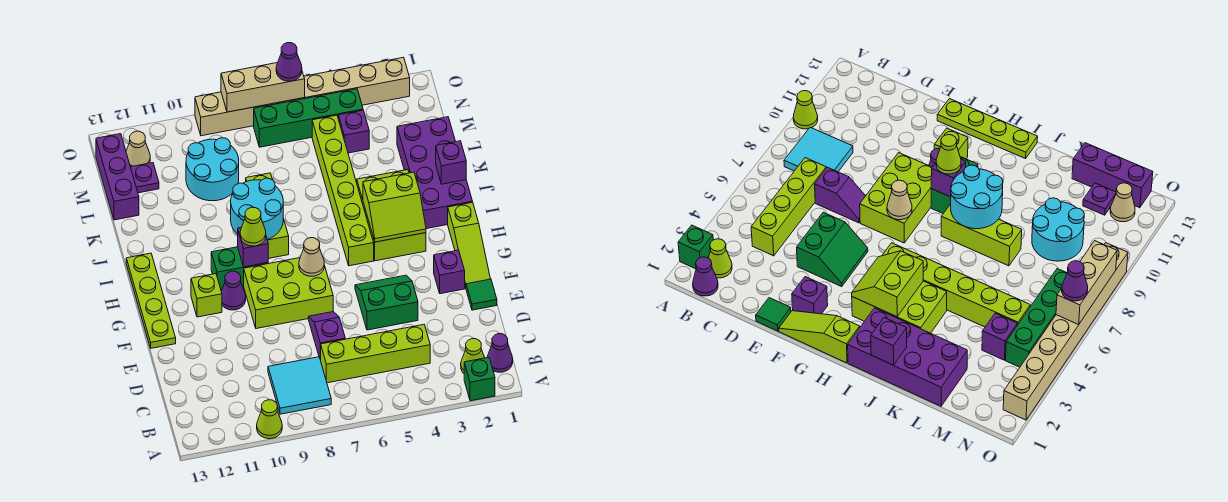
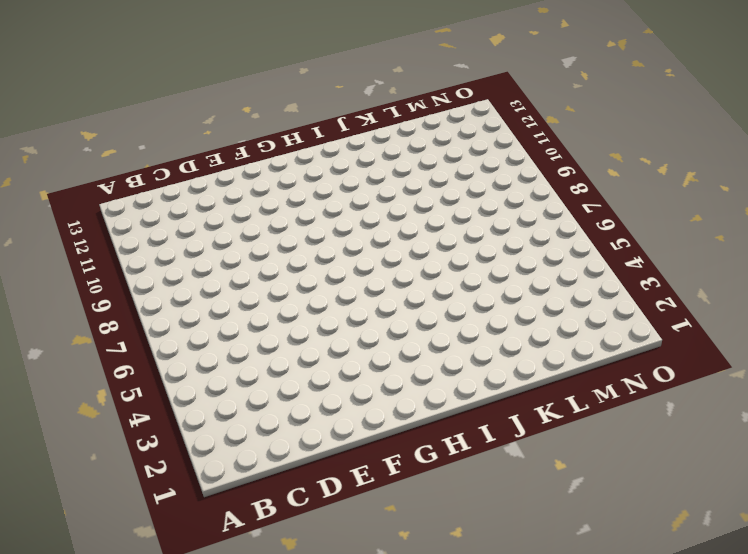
none -> green brick A2 level 1
none -> lime cone A10 level 1
none -> purple cone B1 level 1
none -> lime cone B2 level 1

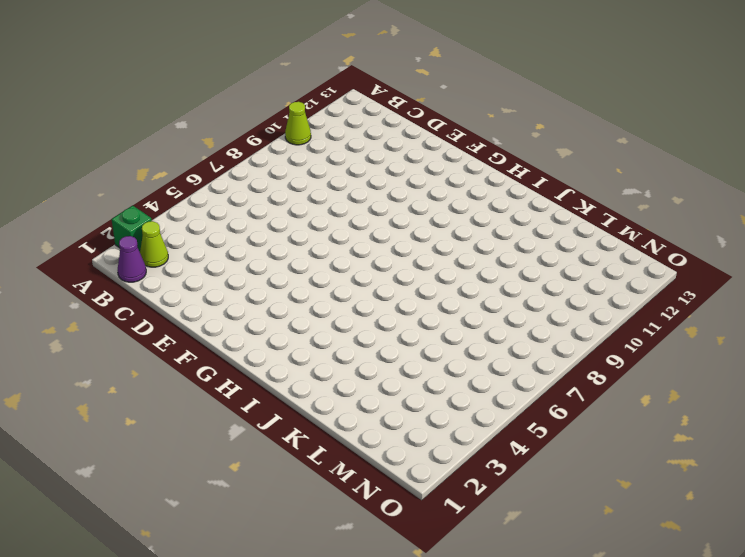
none -> cyan tile B8:C9 level 1
none -> lime brick C4:C7 level 1
none -> purple slope D7:E7 level 1 top D
none -> green tile E1 level 1

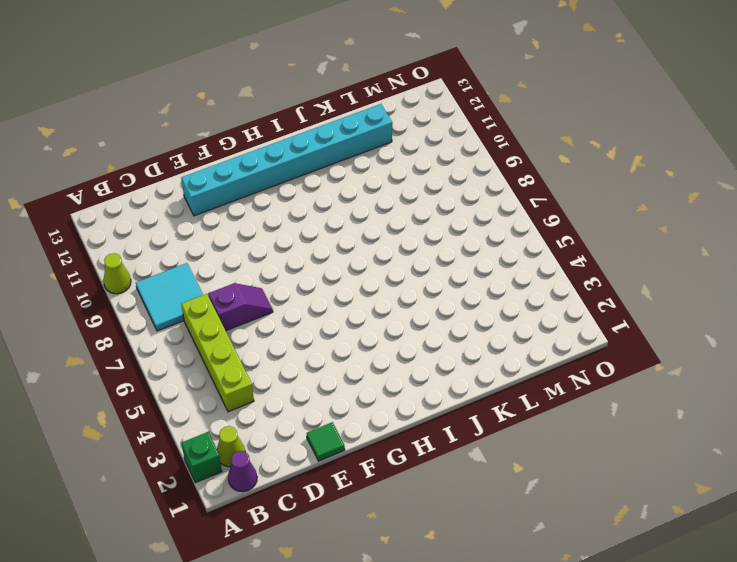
cyan brick E12:L12 level 1 -> none
none -> green slope E4:F5 level 1 top E
none -> lime slope F1:H1 level 1 top H
none -> purple brick F2 level 1
none -> lime brick F7:G9 level 1

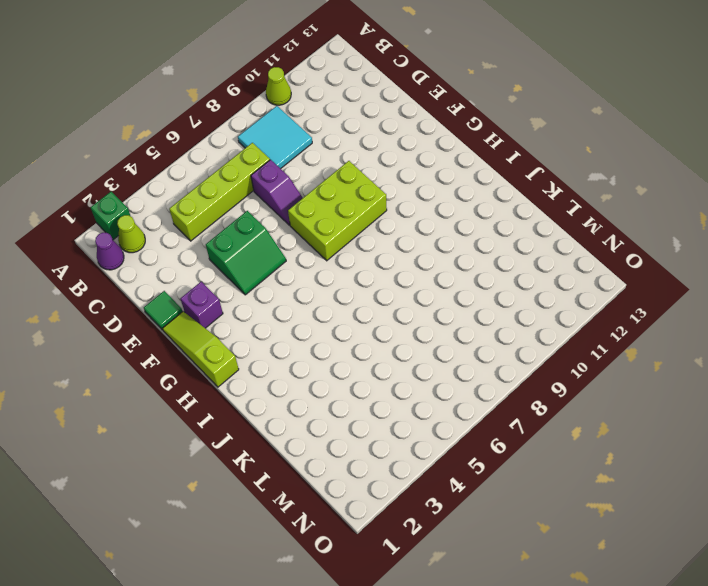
none -> lime plate F13:I13 level 1
none -> purple cone G10 level 1
none -> lime brick G11 level 1
none -> lime brick H3:J4 level 1

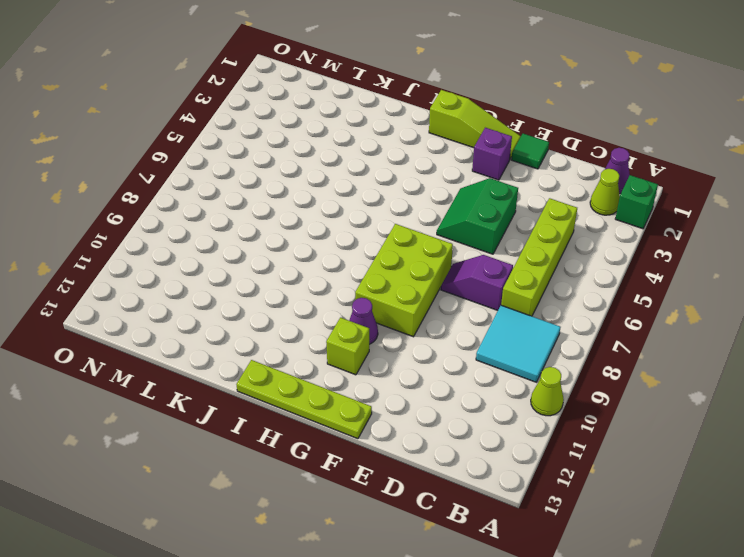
none -> lime brick H3:J4 level 1
none -> lime brick H5:M5 level 1
none -> green brick H9:H10 level 1
none -> purple brick I1:L2 level 1

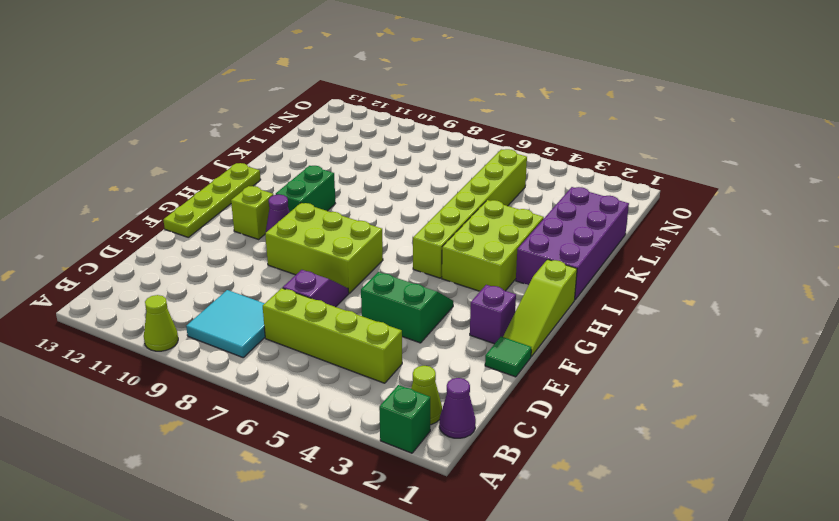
green brick H10:I10 level 1 -> green brick H9:H10 level 1
none -> lime brick I8:K8 level 1
none -> cyan round brick L9:M10 level 1
none -> purple brick L13:N13 level 1
none -> purple brick M4 level 1

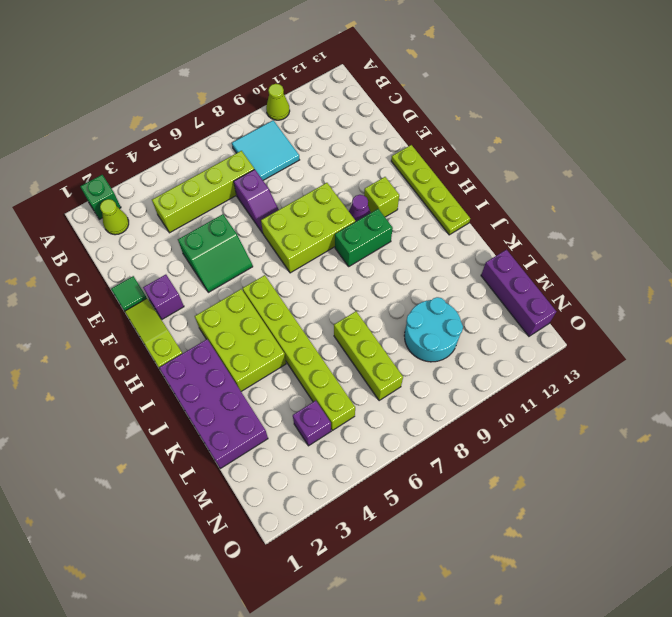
lime brick K7:M7 level 1 -> lime brick I8:K8 level 1
none -> purple cone B1 level 1
none -> purple plate M12 level 1
none -> green brick N4:N7 level 1
none -> tan cone N12 level 1

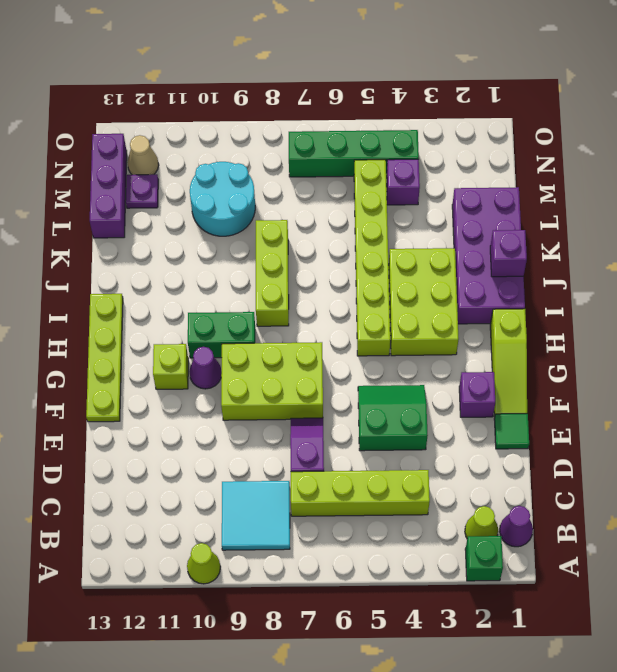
none -> tan brick O2:O9 level 1
none -> tan cone G7 level 2
none -> lime slope H3:I4 level 2 top I
none -> purple brick H9 level 2

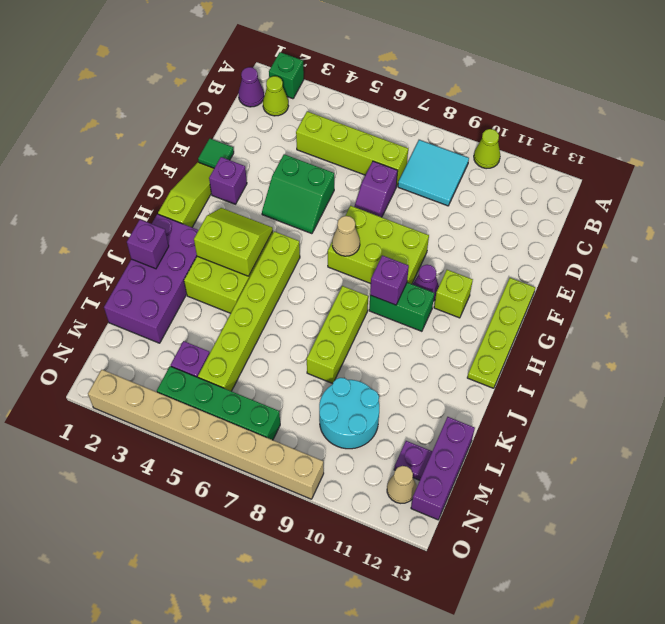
none -> cyan round brick I8:J9 level 2
none -> tan brick O6:O8 level 2
none -> lime cone H9 level 3
none -> purple cone O6 level 3

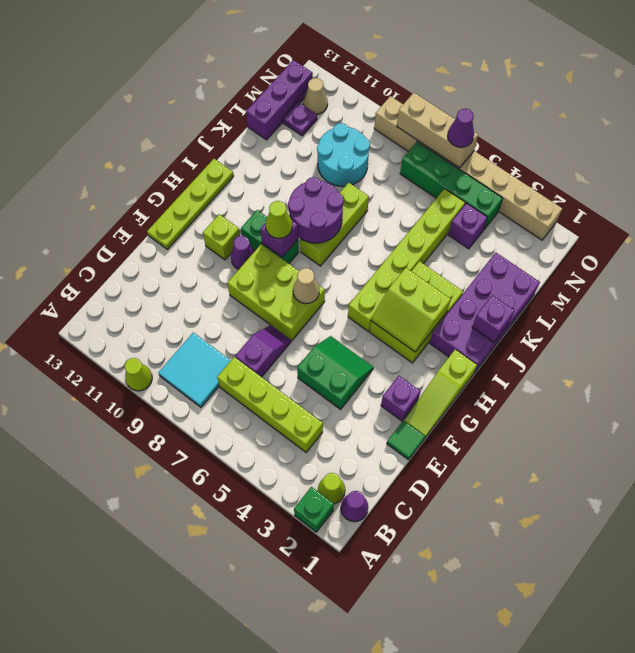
purple round brick I8:J9 level 2 -> cyan round brick I8:J9 level 2

